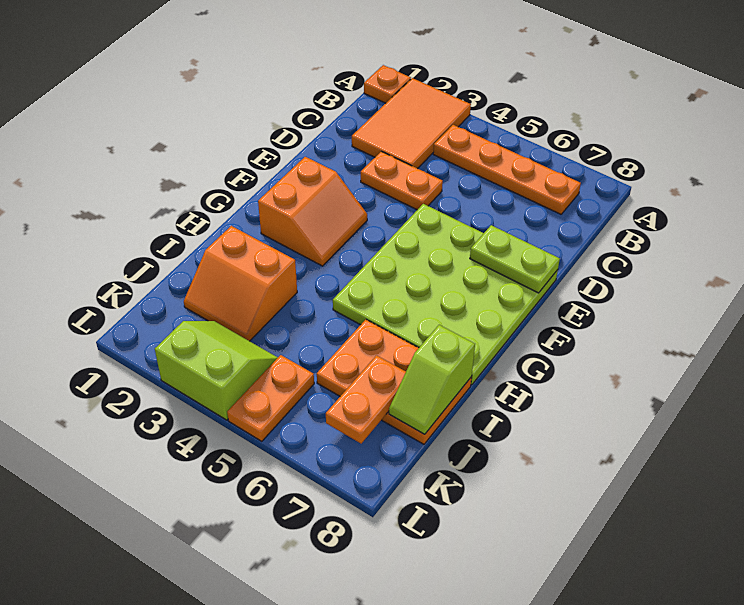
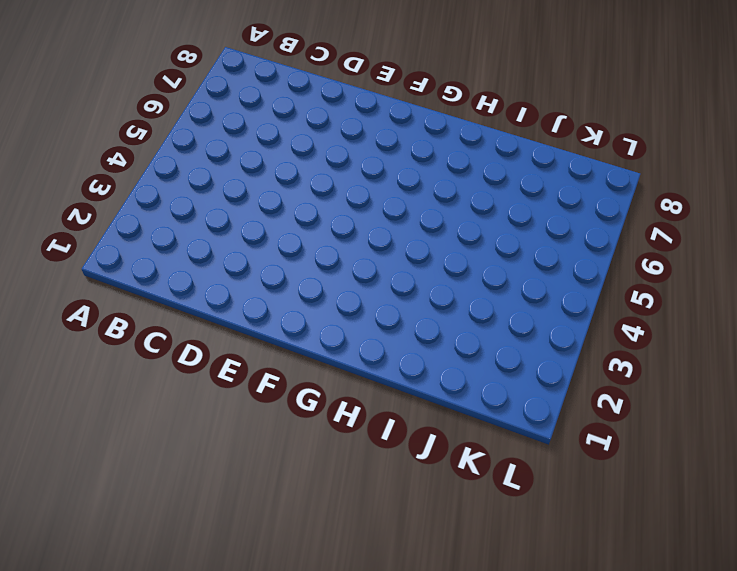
none -> orange plate A1 level 1
none -> orange tile A2:C3 level 1
none -> orange plate B4:B7 level 1

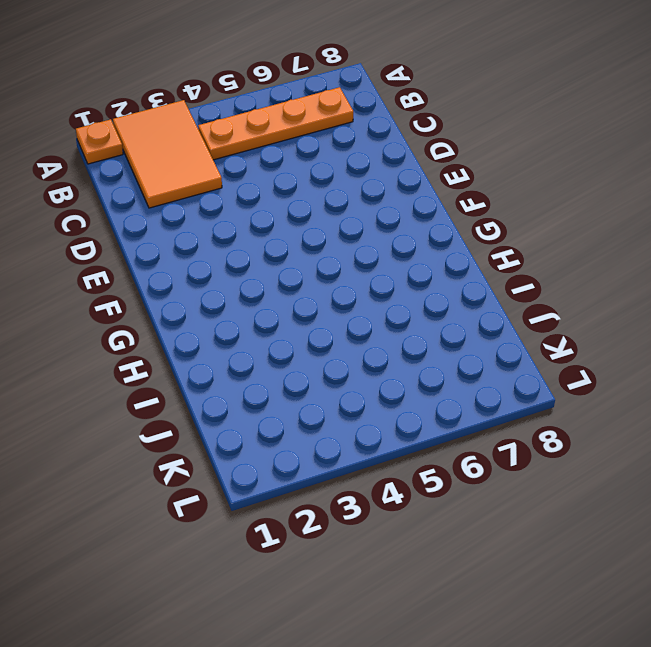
none -> orange plate D3:D4 level 1
none -> lime plate E5:H8 level 1
none -> orange slope F2:G3 level 1 top 2

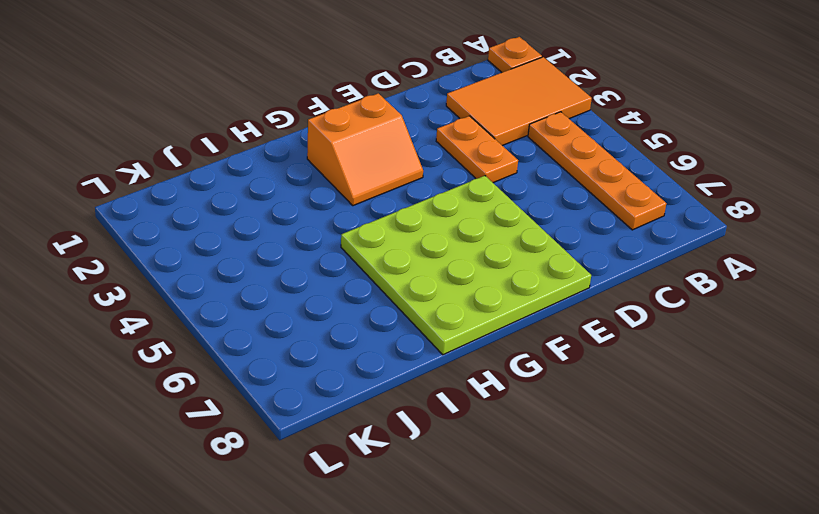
none -> orange slope I2:J3 level 1 top I
none -> orange plate I6:J8 level 1
none -> lime slope K3:L4 level 1 top L

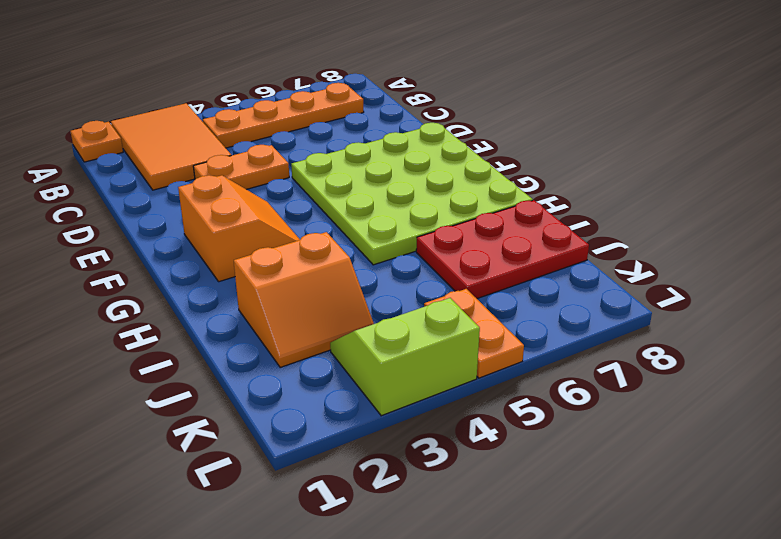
red plate I6:J8 level 1 -> orange plate I6:J8 level 1
none -> lime plate E7:E8 level 2
none -> lime slope I8:J8 level 2 top I
none -> orange plate J7:K7 level 2

